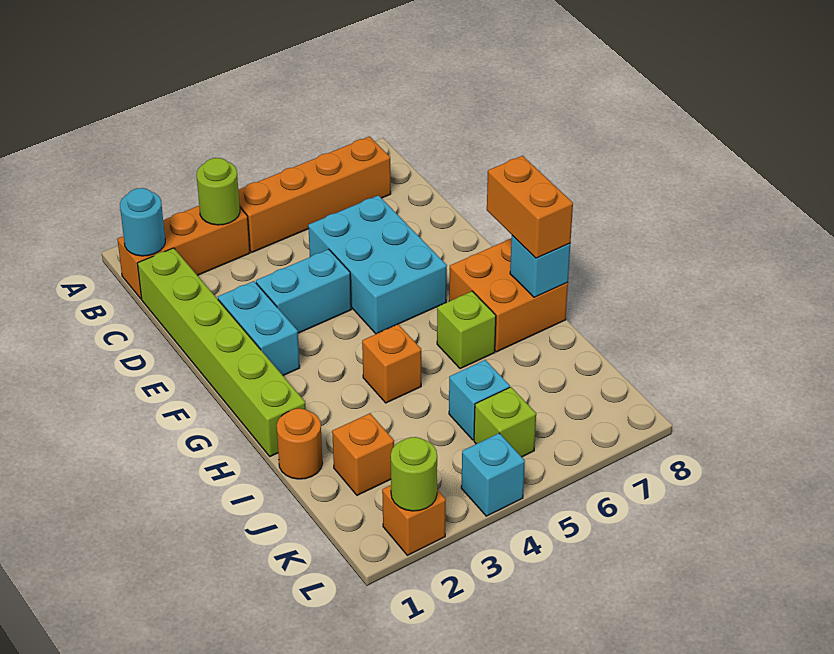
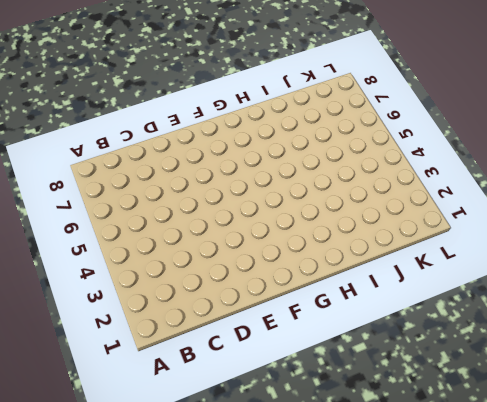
none -> orange brick B1:B3 level 1
none -> orange brick B4:B7 level 1
none -> lime brick C1:H1 level 1

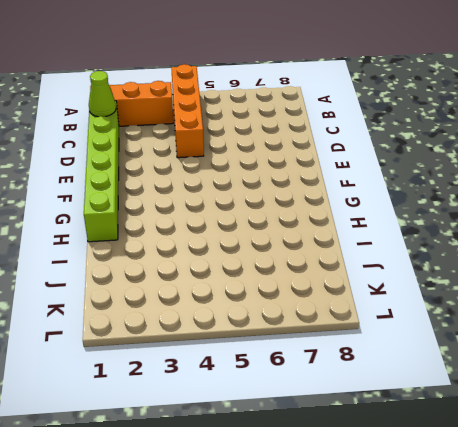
orange brick A4:D4 level 1 -> orange brick B4:B7 level 1
lime cone C1 level 2 -> none
none -> cyan brick D5:F6 level 1
none -> cyan brick E2:F2 level 1
none -> cyan brick E3:E4 level 1

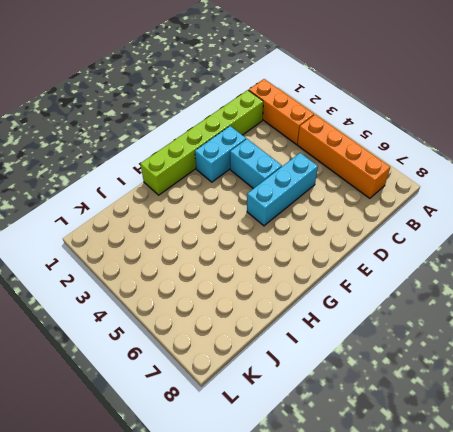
cyan brick D5:F5 level 1 -> cyan brick D5:F6 level 1
none -> orange brick G7:H8 level 1
none -> orange brick H4 level 1
none -> lime brick H6 level 1

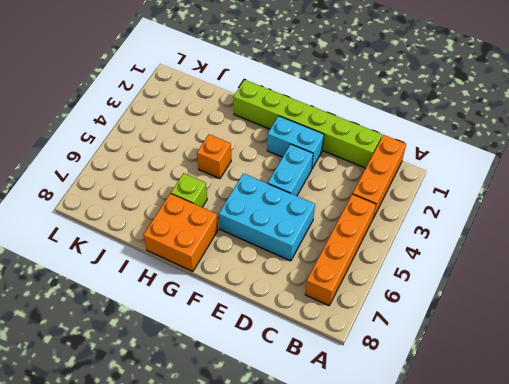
none -> orange round brick I1 level 1
none -> orange brick J2 level 1
none -> cyan brick J5 level 1

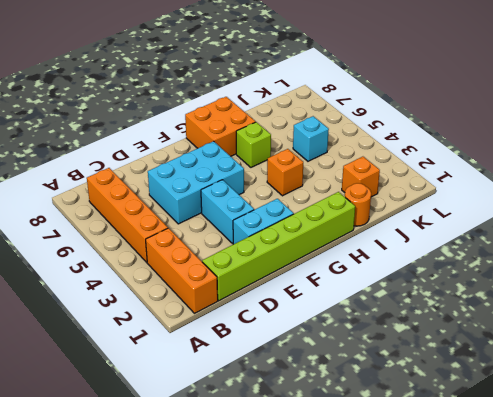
none -> lime brick K5 level 1
none -> orange brick L2 level 1
none -> cyan brick L4 level 1

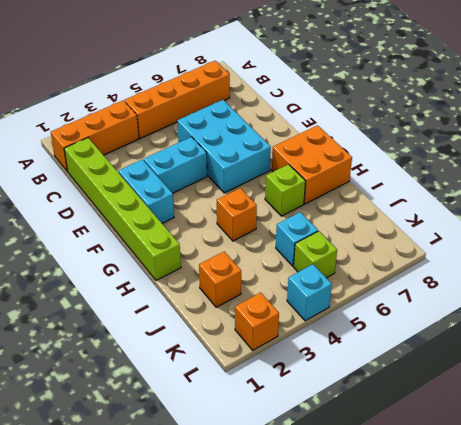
none -> orange round brick I1 level 1
none -> cyan round brick B1 level 2
none -> lime round brick B3 level 2

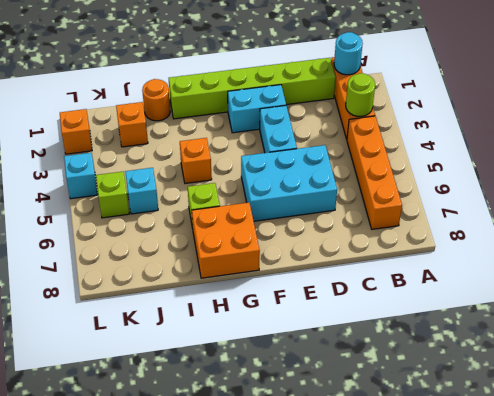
none -> cyan brick H8 level 2
none -> lime round brick L2 level 2
none -> orange brick G8:H8 level 3

